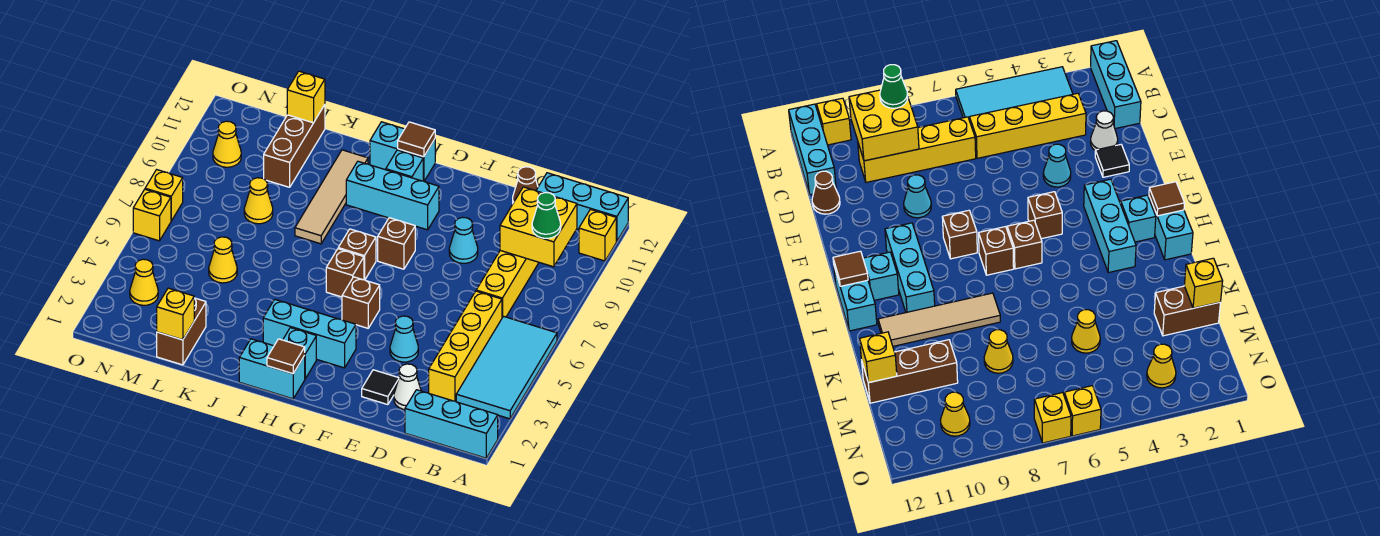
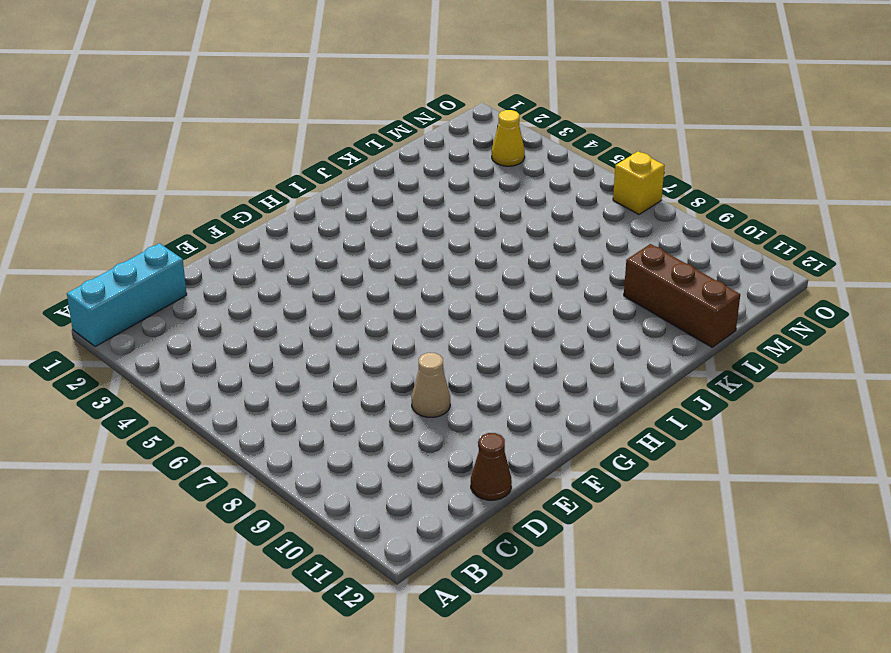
tan cone E9 level 1 -> cyan cone E9 level 1
none -> cyan tile A3:B6 level 1
none -> yellow brick A11 level 1
none -> cyan brick A12:C12 level 1
none -> yellow brick C3:C6 level 1

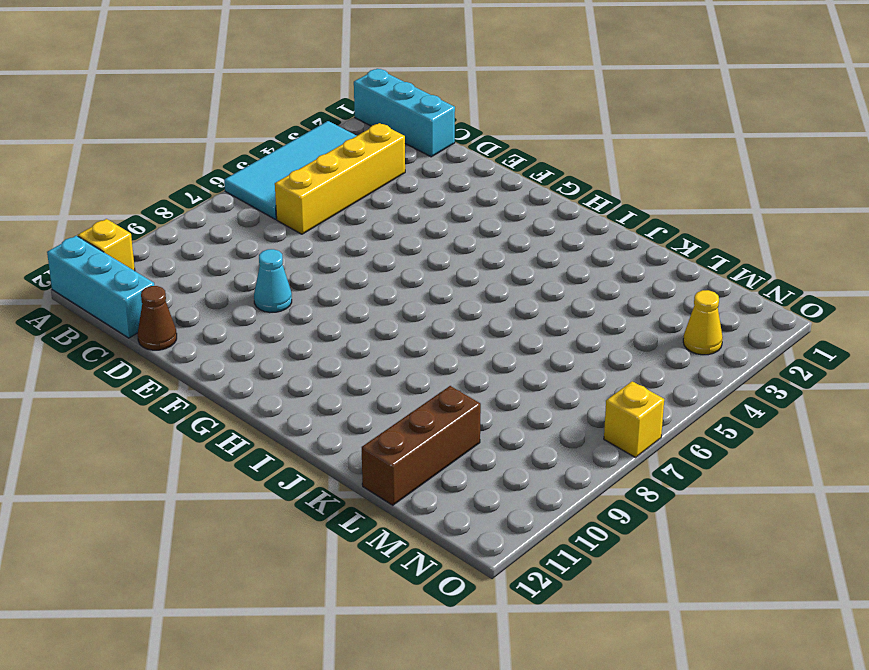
none -> yellow brick C7:C10 level 1
none -> white cone D2 level 1
none -> black tile E2 level 1
none -> cyan cone E4 level 1

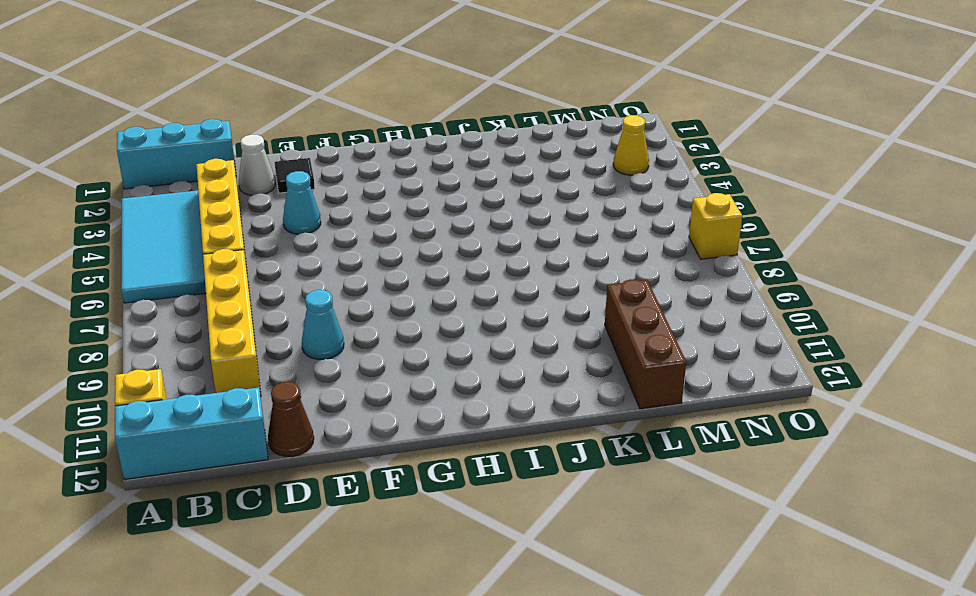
none -> cyan brick G3:I3 level 1
none -> brown brick G5 level 1
none -> brown brick G8 level 1
none -> cyan brick G10:I10 level 1

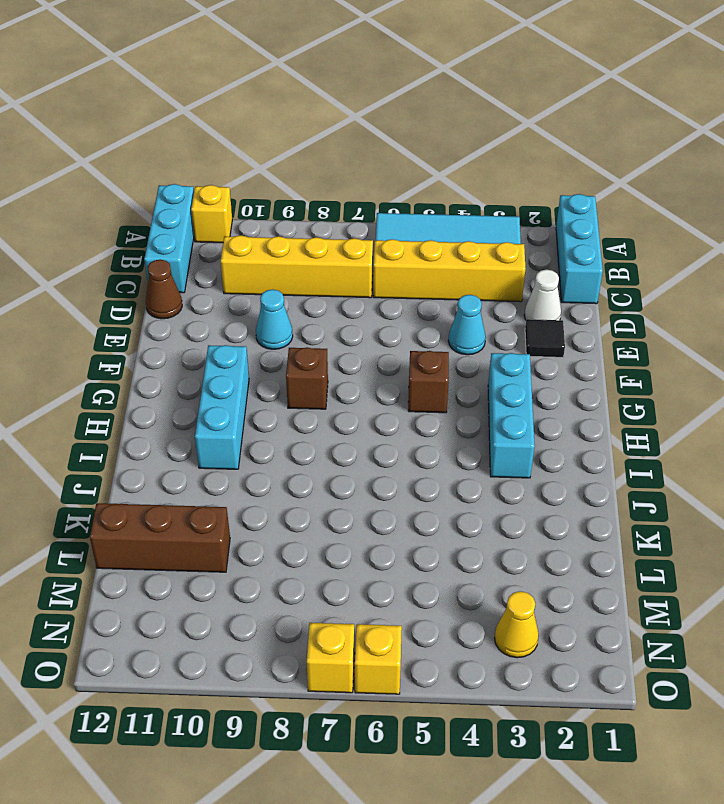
none -> cyan brick H1:I1 level 1
none -> cyan brick H2 level 1
none -> brown brick H6 level 1
none -> brown brick H7 level 1

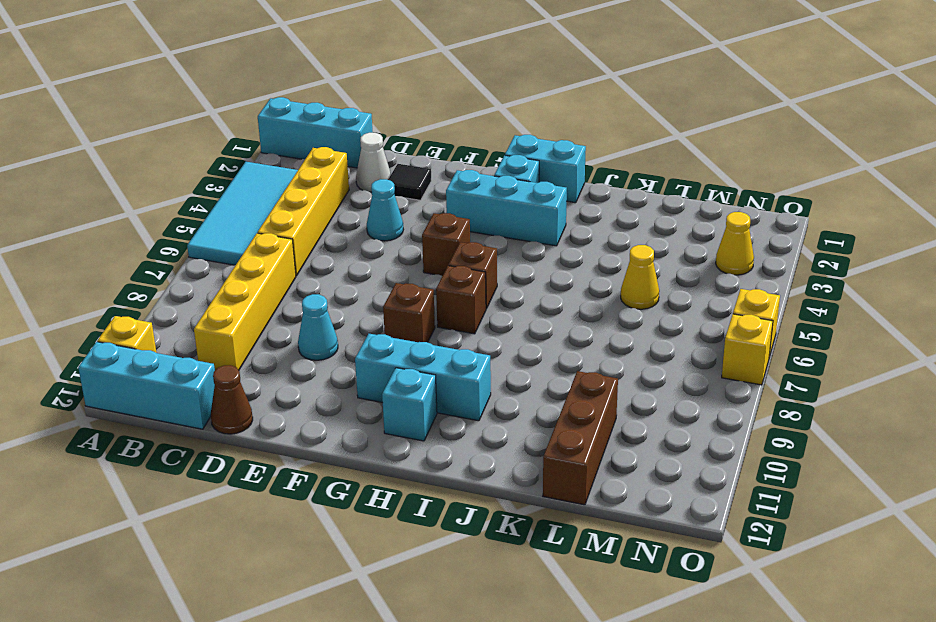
none -> cyan brick H12:I12 level 1
none -> tan tile J8:J11 level 1
none -> brown brick L1:L2 level 1
none -> yellow cone L8 level 1

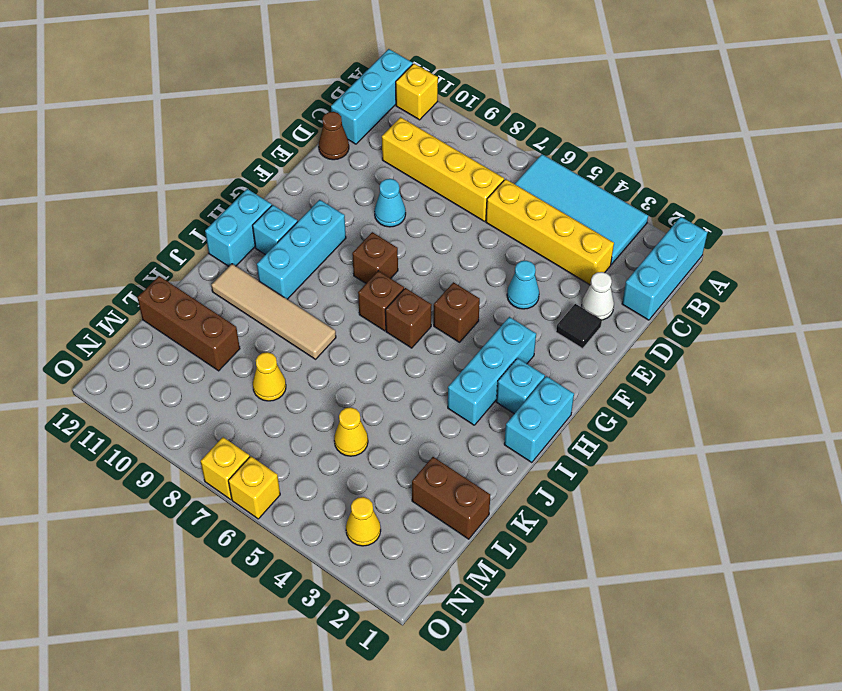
none -> yellow cone N10 level 1
none -> yellow brick B9:C10 level 2
none -> brown tile H1 level 2
none -> brown tile H12 level 2

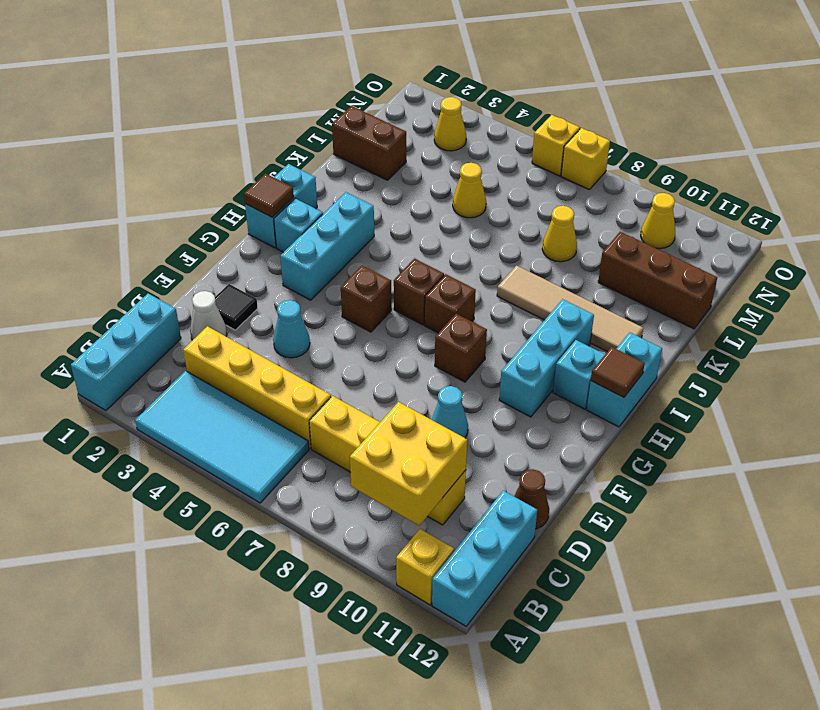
none -> yellow brick L1 level 2
none -> yellow brick L12 level 2
none -> green cone B9 level 3

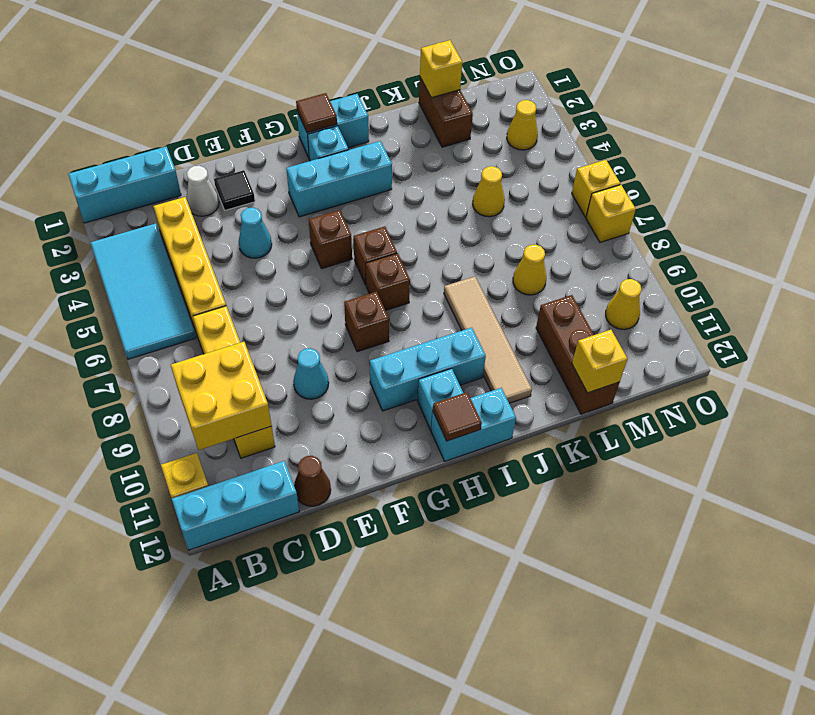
none -> green cone B9 level 3

